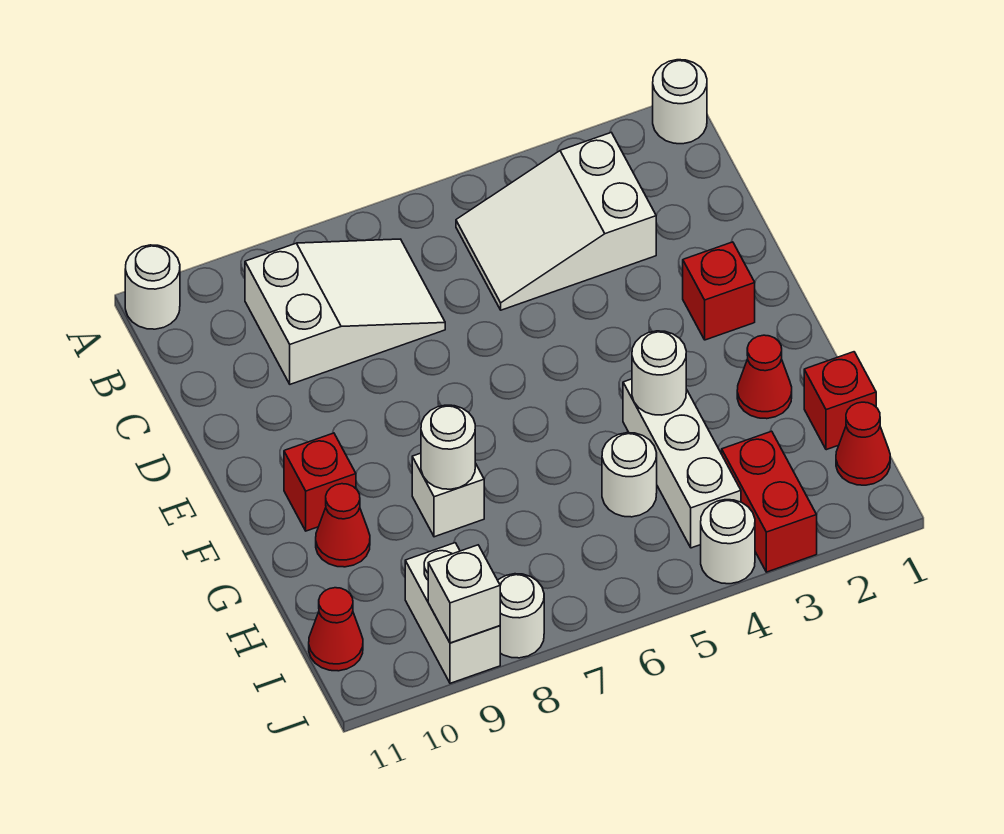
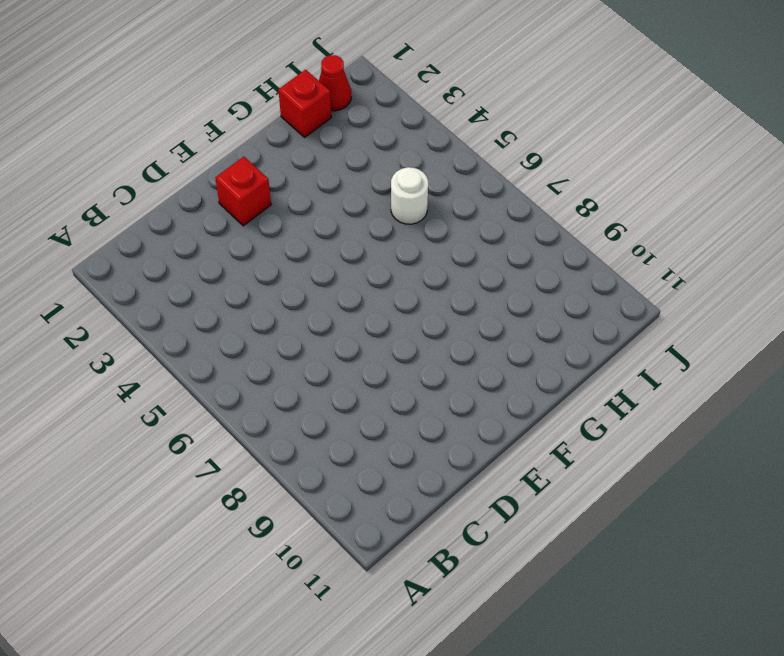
none -> white round brick A1 level 1
none -> white round brick A11 level 1
none -> white slope B3:C5 level 1 top 3

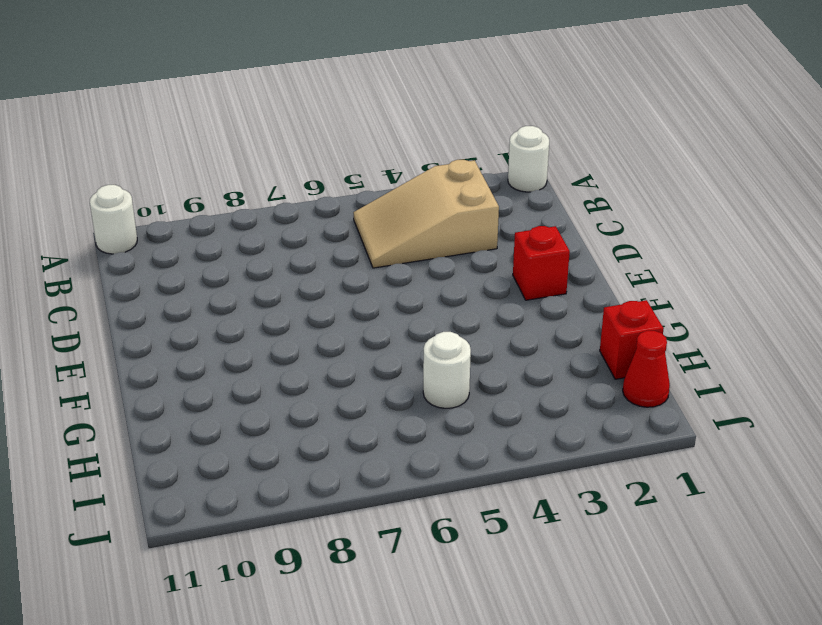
tan slope B3:C5 level 1 top 3 -> white slope B3:C5 level 1 top 3
none -> white slope B7:C9 level 1 top 9
none -> red brick F10 level 1
none -> red cone G2 level 1

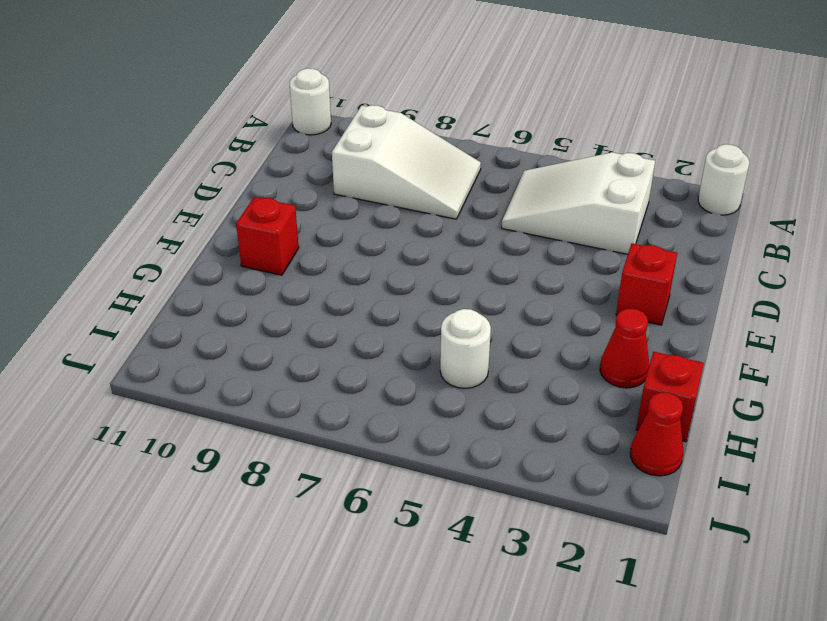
none -> white brick G4:I4 level 1
none -> white brick G8 level 1
none -> red cone G10 level 1

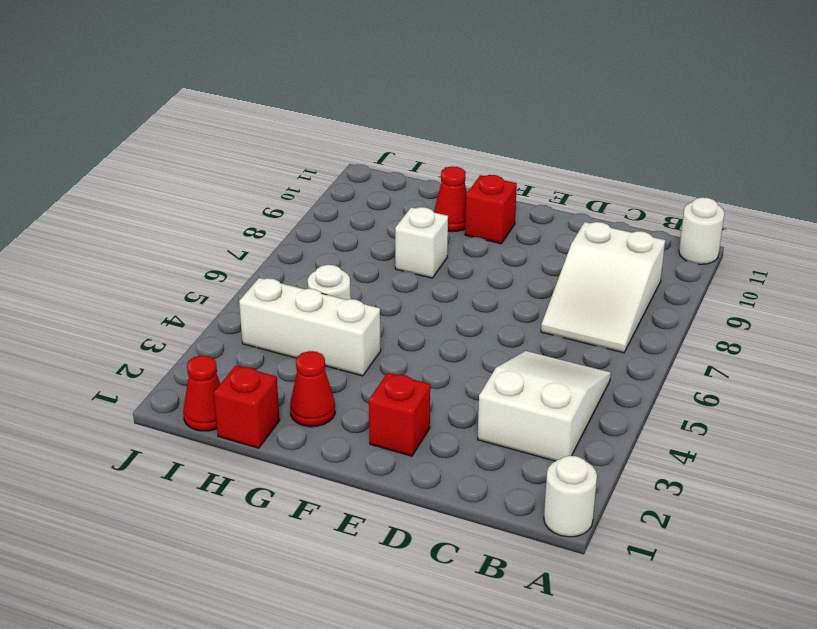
none -> red brick I3:J3 level 1
none -> white brick I9:J9 level 1
none -> red cone I11 level 1

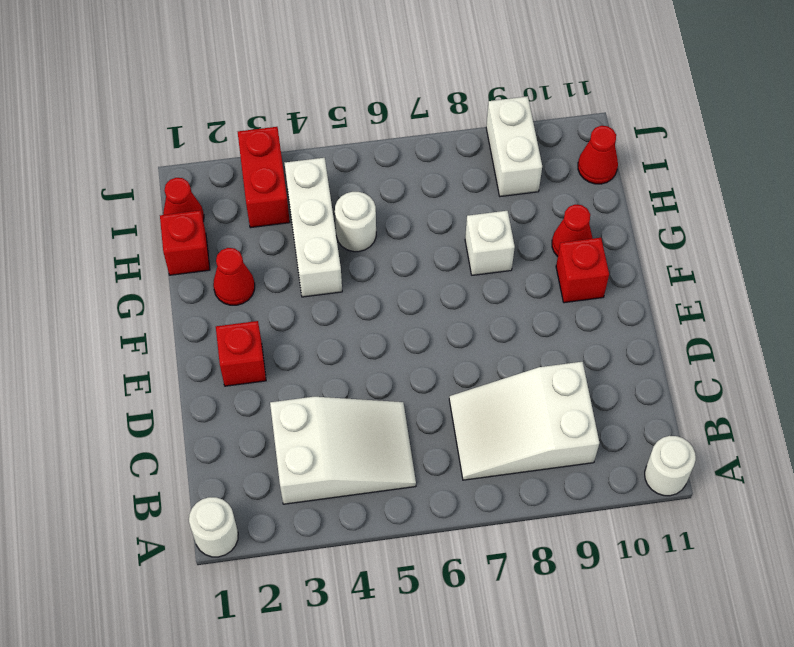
none -> white round brick J4 level 1
none -> white round brick J8 level 1
none -> white round brick G4 level 2

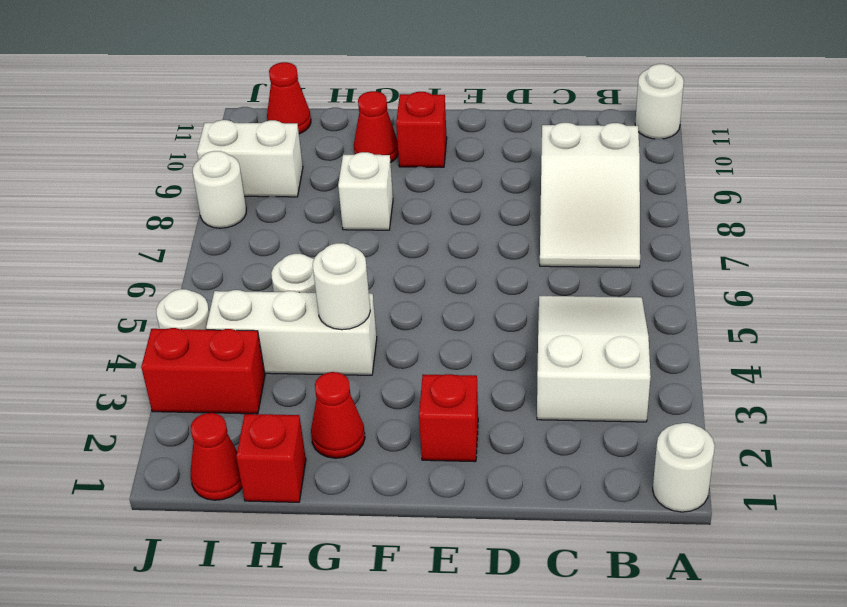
none -> white round brick G8 level 2
none -> white brick J9 level 2

